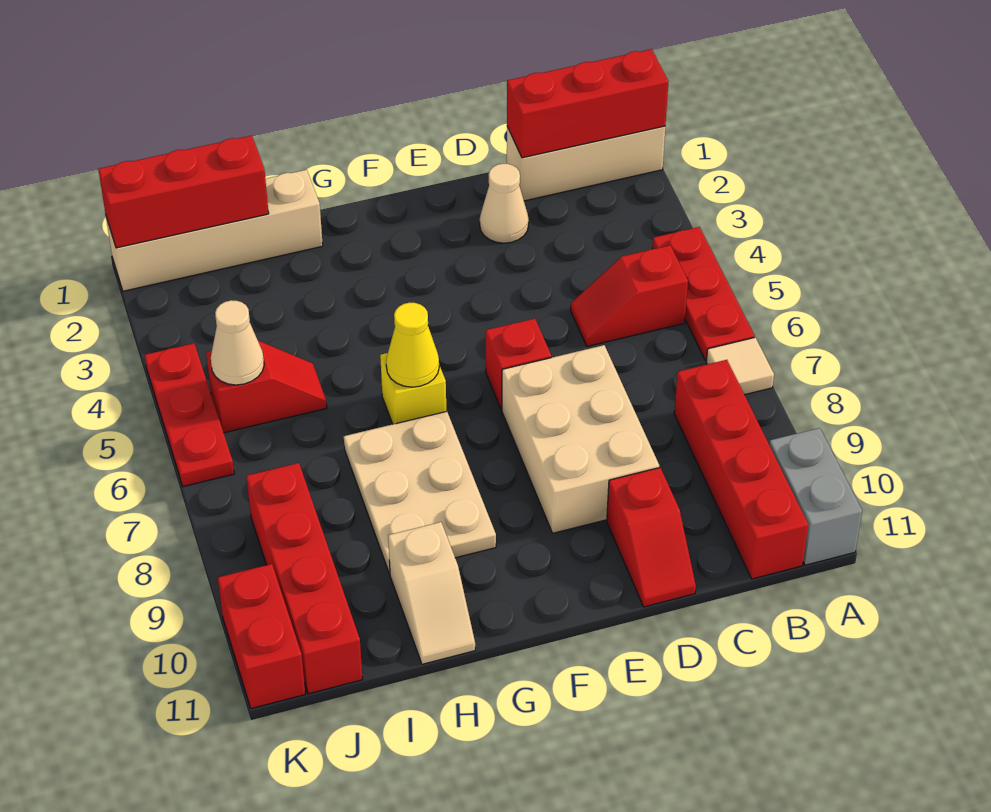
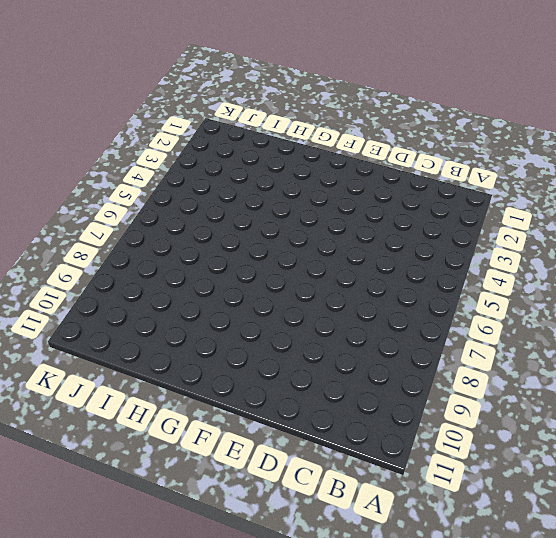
none -> tan brick A1:C1 level 1
none -> red plate A4:A6 level 1
none -> tan tile A7 level 1

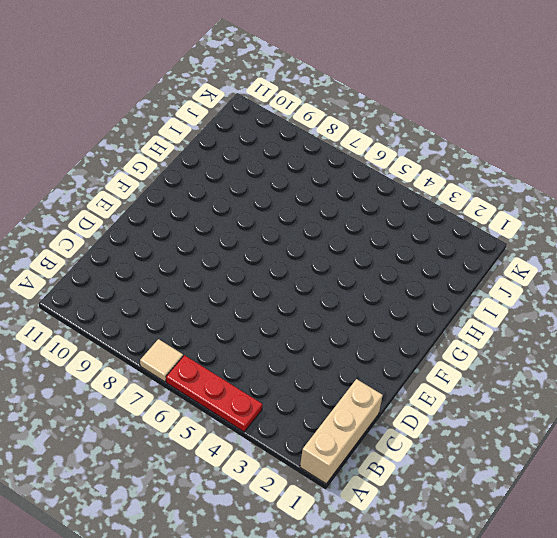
none -> grey brick A10:A11 level 1
none -> red slope B5:C5 level 1 top B
none -> red brick B8:B11 level 1

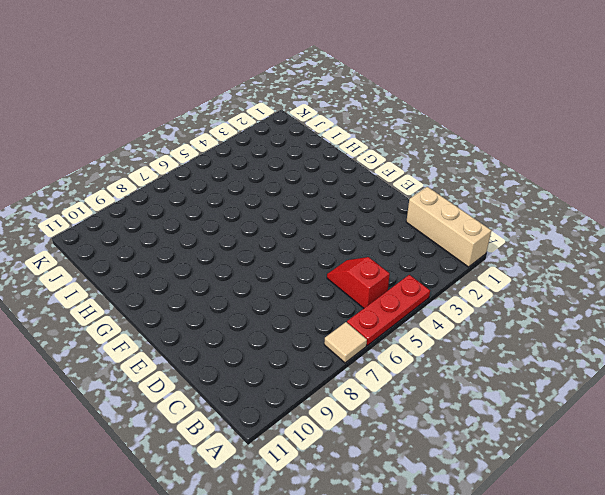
none -> grey brick A10:A11 level 1
none -> red brick B8:B11 level 1
none -> tan cone D2 level 1

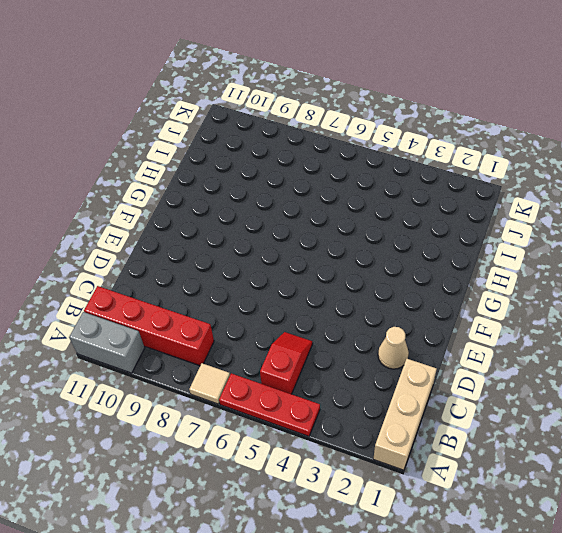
none -> tan brick D7:E9 level 1
none -> red slope D10:D11 level 1 top 10
none -> red brick E6 level 1

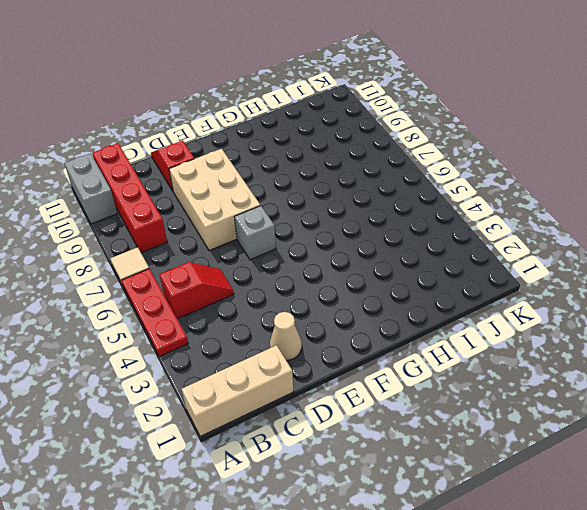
grey brick E6 level 1 -> red brick E6 level 1
none -> yellow brick G6 level 1
none -> tan plate G7:H9 level 1
none -> tan brick H1:K1 level 1

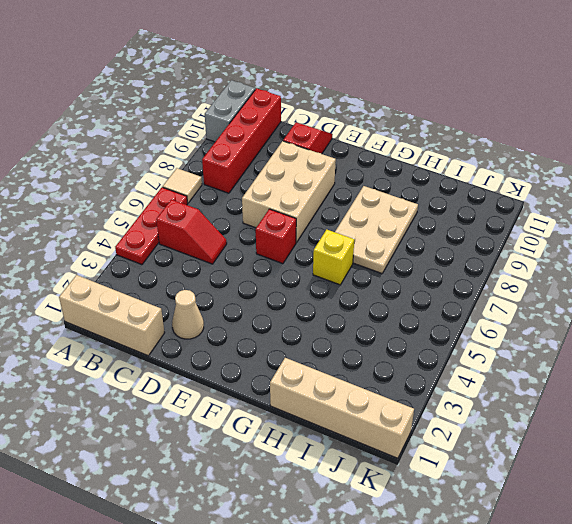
none -> tan slope H10:H11 level 1 top 10
none -> red slope I5:J5 level 1 top J
none -> red brick J8:J11 level 1

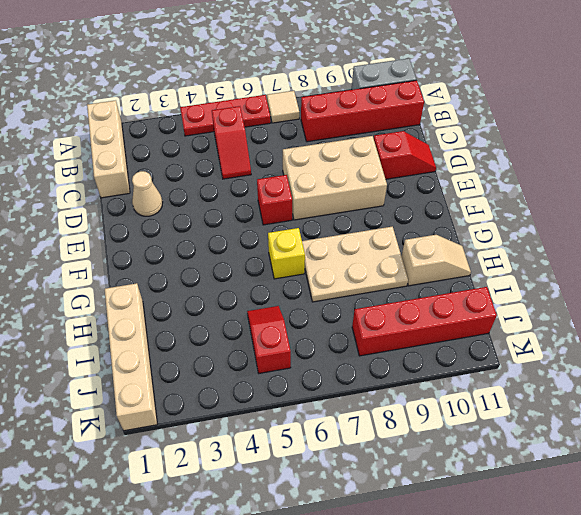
none -> red plate K4:K6 level 1
none -> red brick K10:K11 level 1
none -> red brick A1:C1 level 2

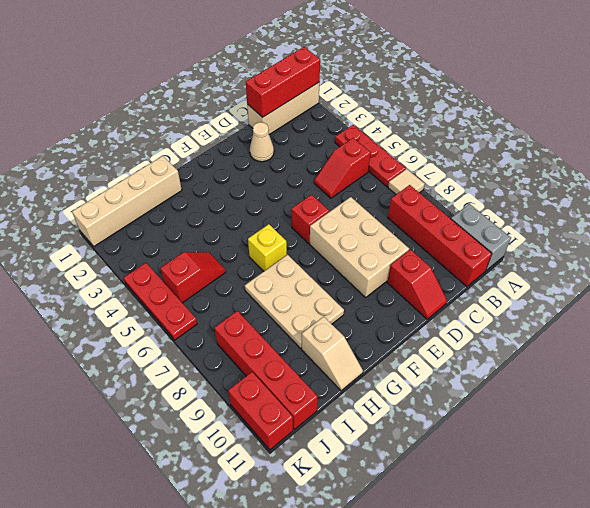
none -> yellow cone G6 level 2
none -> red brick I1:K1 level 2
none -> tan cone J5 level 2

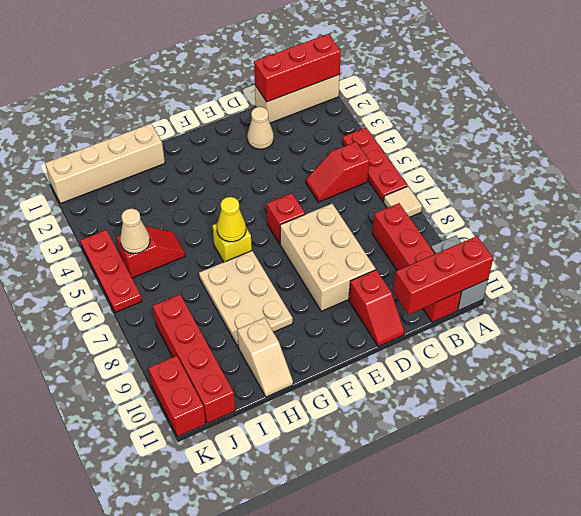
red brick A11:C11 level 2 -> red brick I1:K1 level 2

